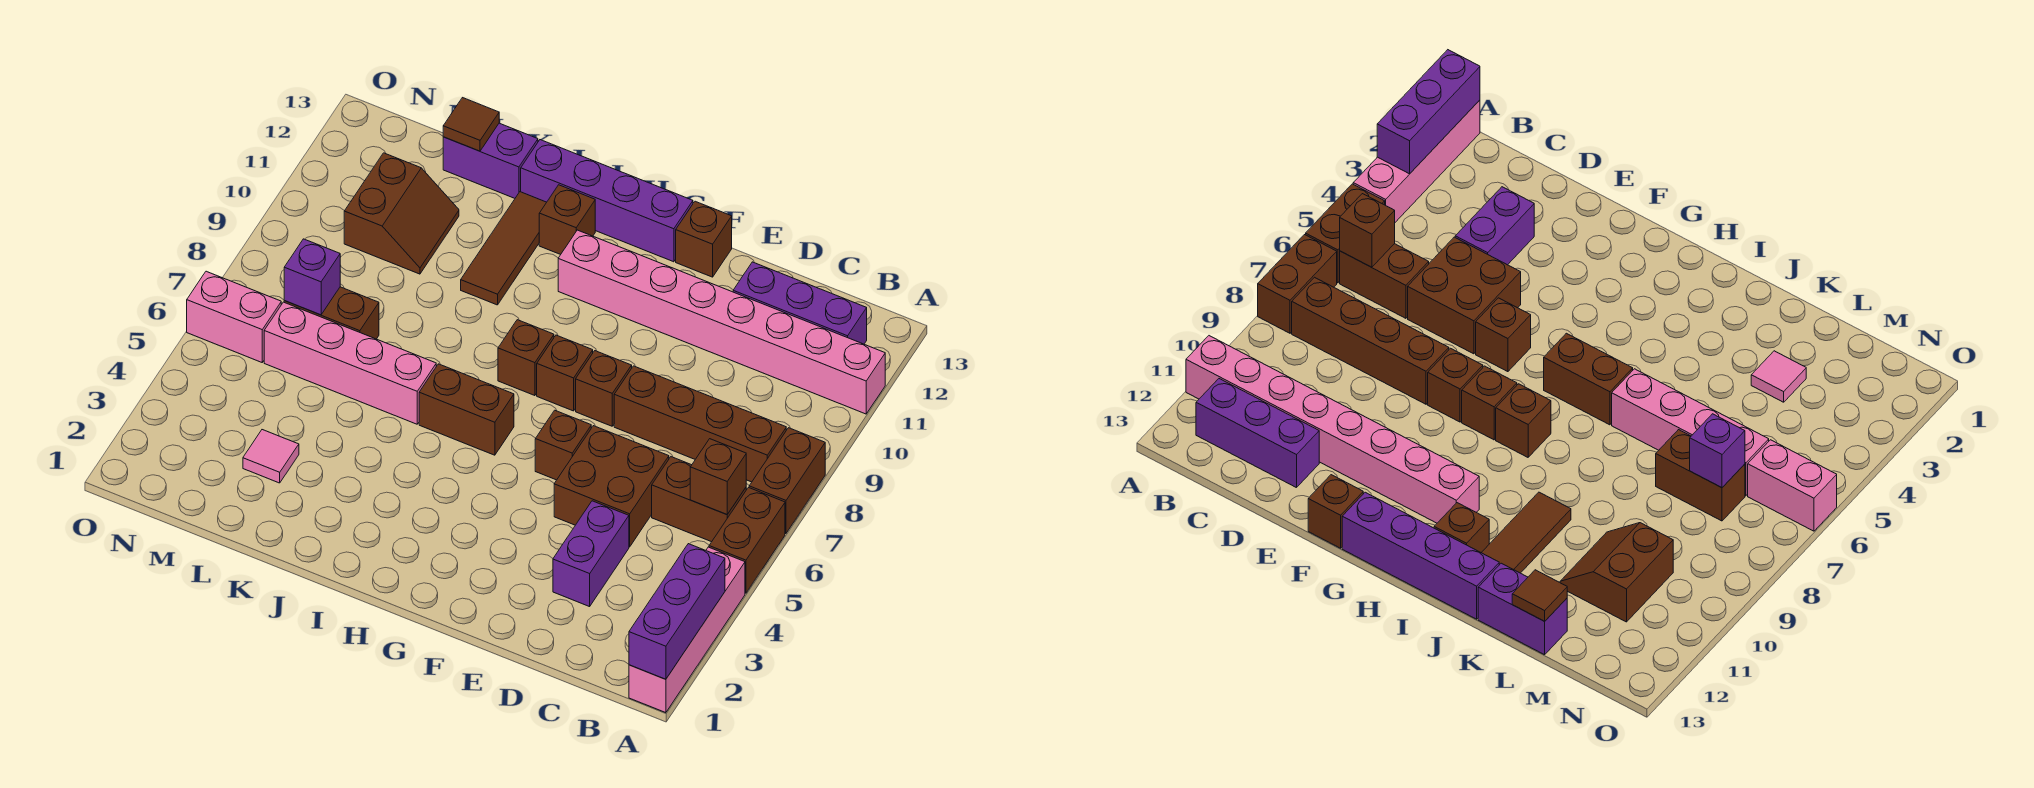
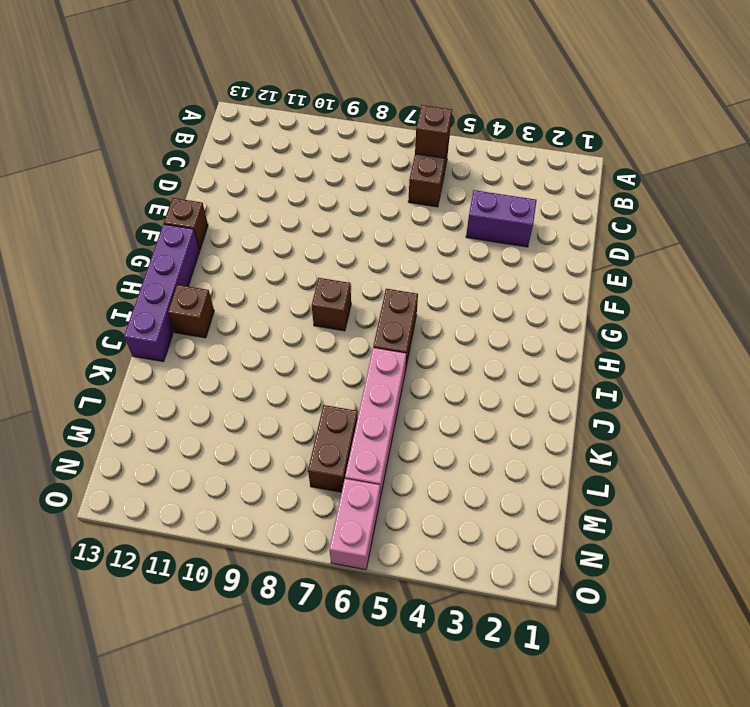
none -> pink brick A1:A4 level 1
none -> brown brick A5:A6 level 1
none -> brown brick A7:A8 level 1

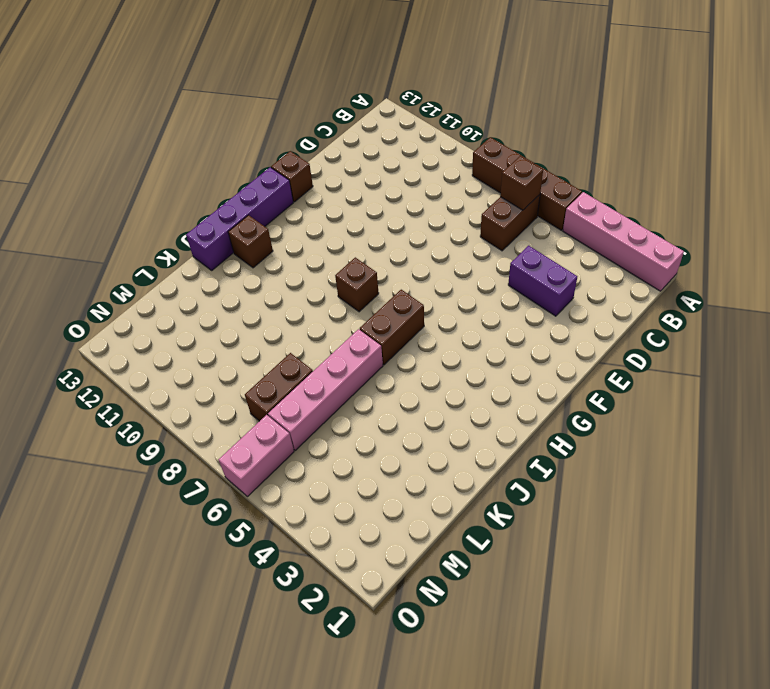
none -> pink brick A11:H11 level 1
none -> brown brick B8:E8 level 1
none -> purple brick B12:D12 level 1

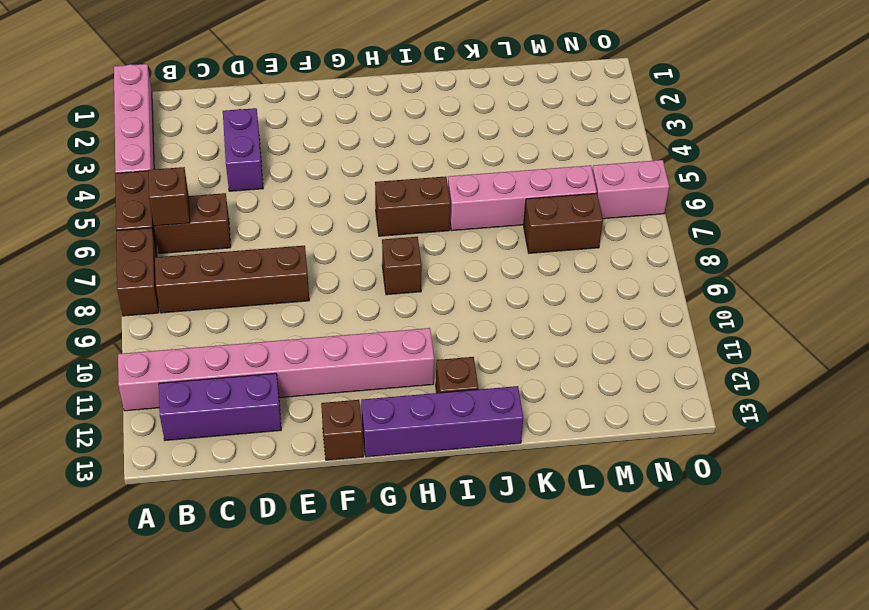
none -> brown brick D5:E6 level 1
none -> brown brick F6 level 1
none -> brown brick F8 level 1

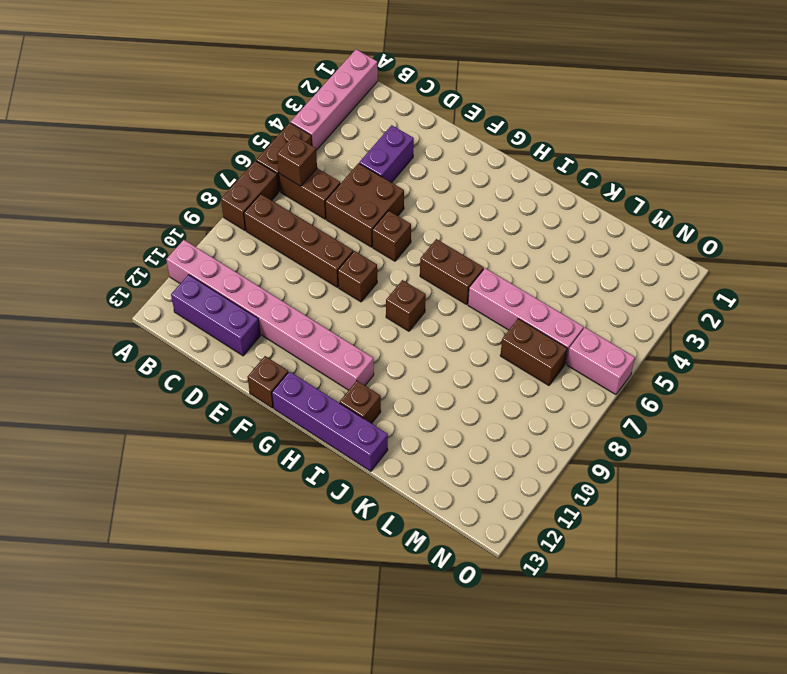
none -> brown brick G8 level 1
none -> brown tile J10:J12 level 1
none -> purple brick K13:L13 level 1

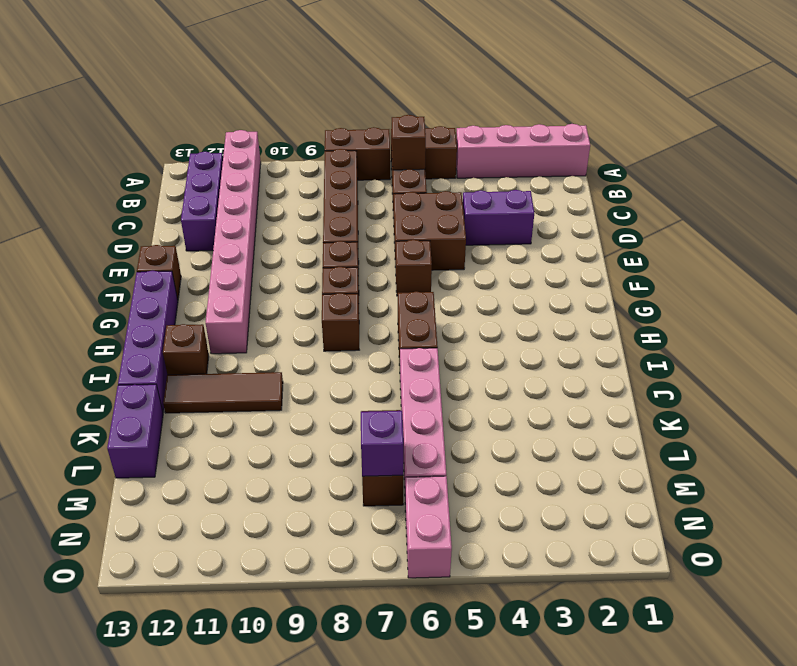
none -> pink tile L3 level 1
none -> brown slope L10:M11 level 1 top M
none -> purple brick A1:A3 level 2

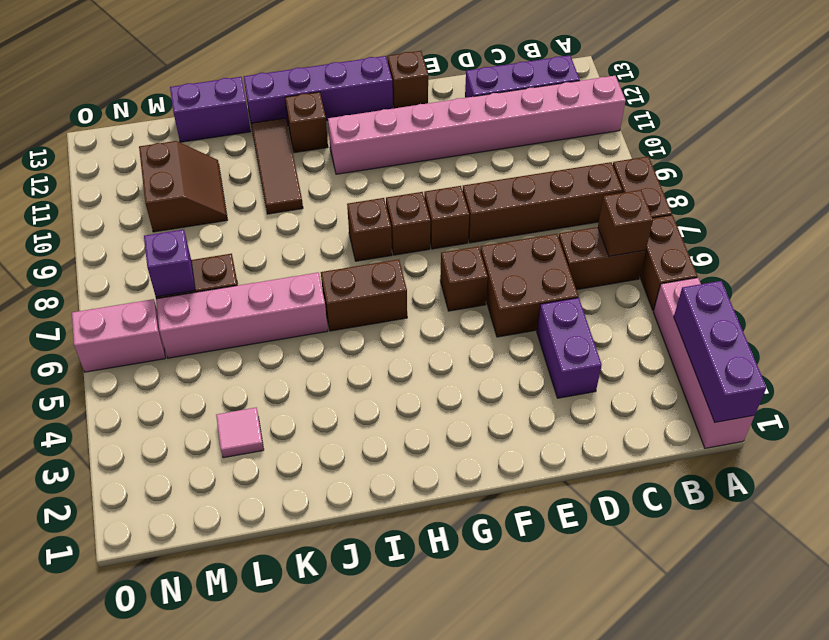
none -> brown tile L13 level 2

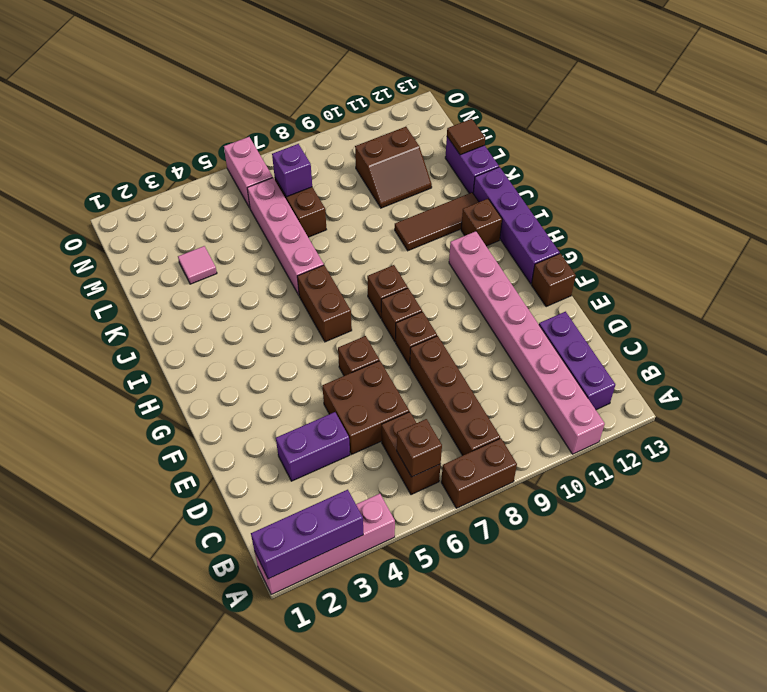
none -> brown brick A5:A6 level 1

